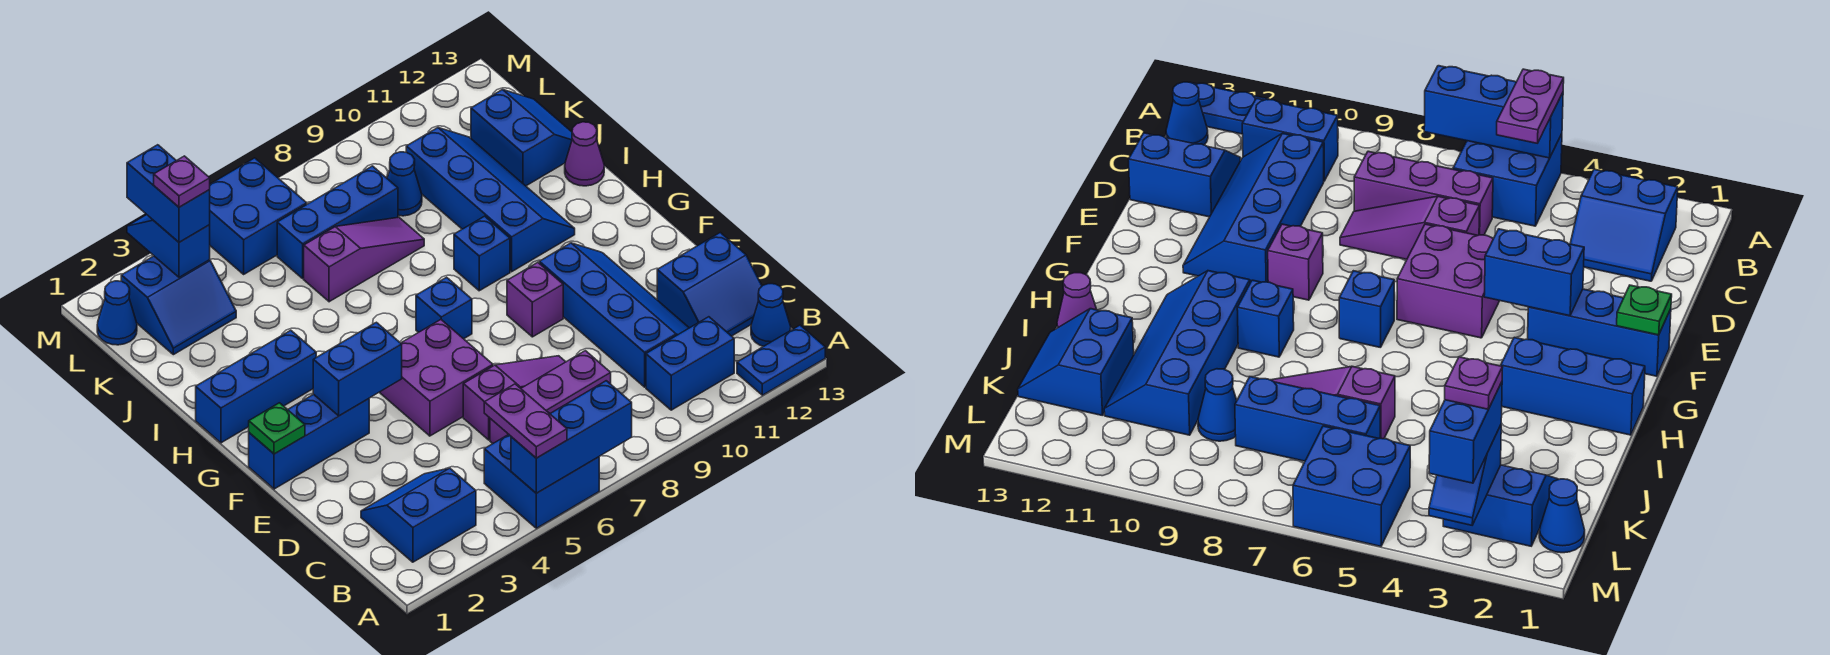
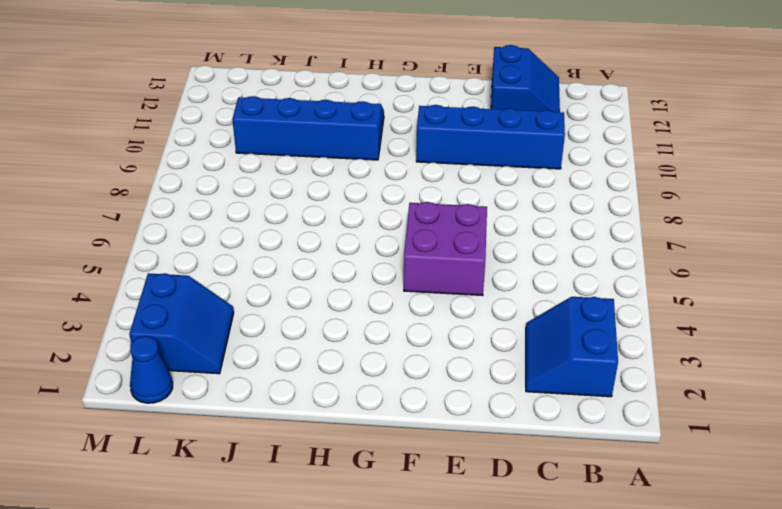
none -> blue brick A5:B6 level 1
none -> blue plate A12:A13 level 1
none -> blue brick B10:B11 level 1
none -> blue cone B13 level 1

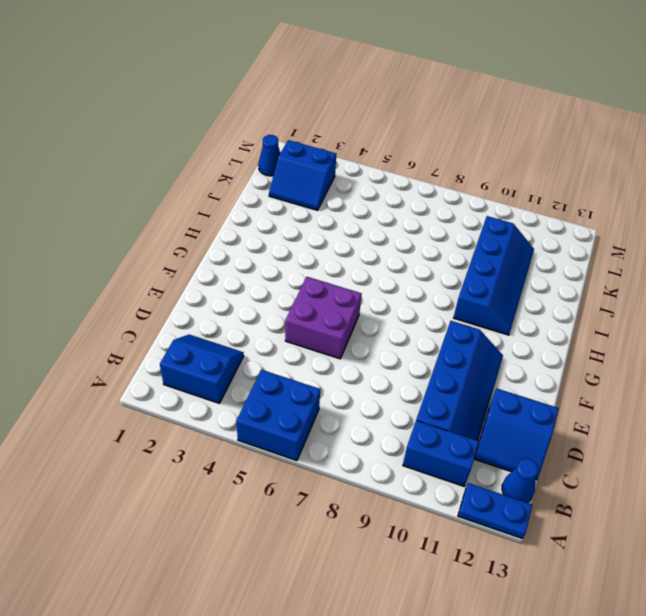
none -> purple brick C6:C8 level 1
none -> purple slope D6:D8 level 1 top 6
none -> blue brick F1:F3 level 1
none -> purple brick F9 level 1

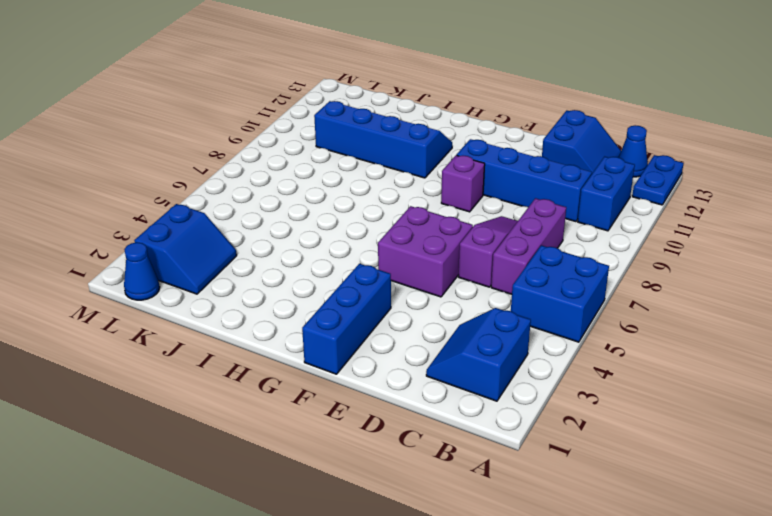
none -> blue brick G7 level 1
none -> blue brick H1:H3 level 1
none -> blue brick H9 level 1
none -> purple cone I13 level 1

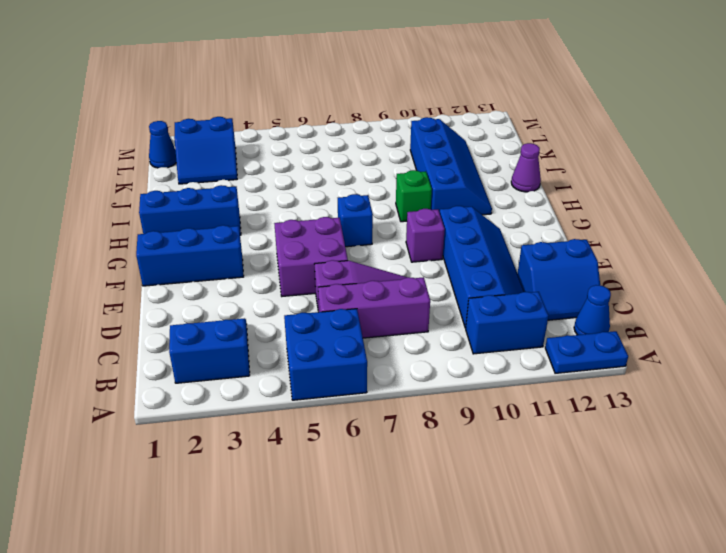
green brick H9 level 1 -> blue brick H9 level 1
none -> purple slope J6:J8 level 1 top 6
none -> blue slope J12:K13 level 1 top 12
none -> blue brick K6:K8 level 1
none -> blue cone K9 level 1

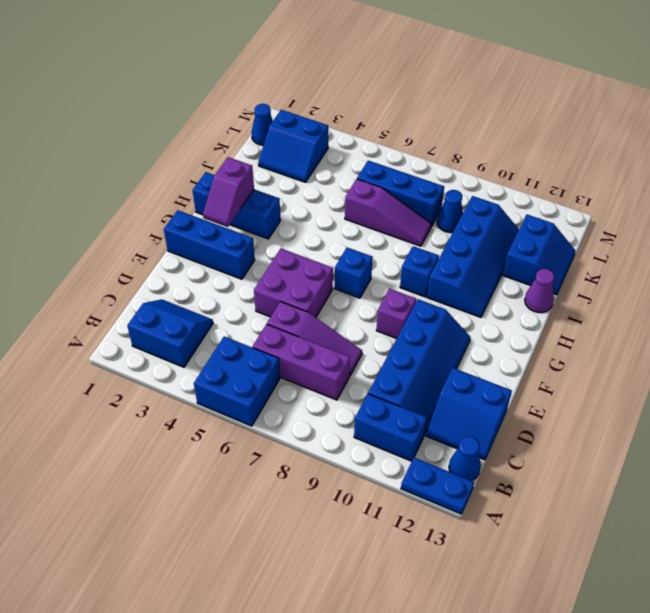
purple slope G2:H2 level 2 top H -> none
none -> blue brick L5:M6 level 1
none -> blue brick A5:A7 level 2
none -> green plate F1 level 2
none -> blue brick F3:F4 level 2

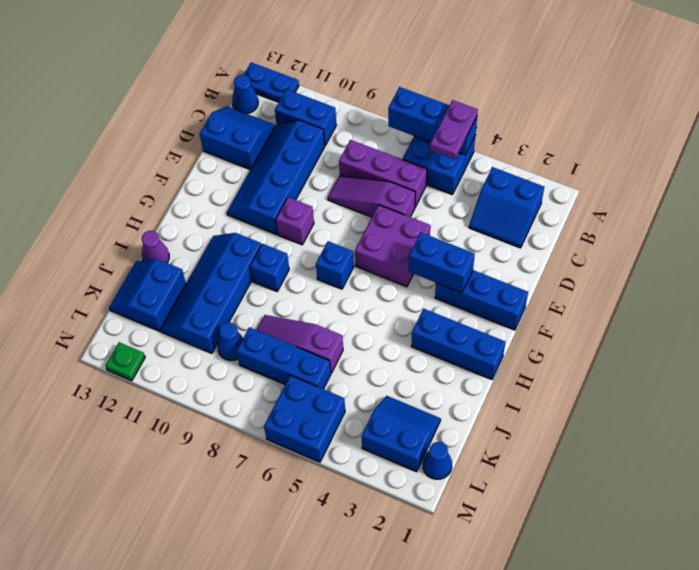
green plate M12 level 1 -> green plate F1 level 2
none -> blue slope L3:M3 level 2 top L
none -> blue brick L3:M3 level 3
none -> purple plate L3 level 4

